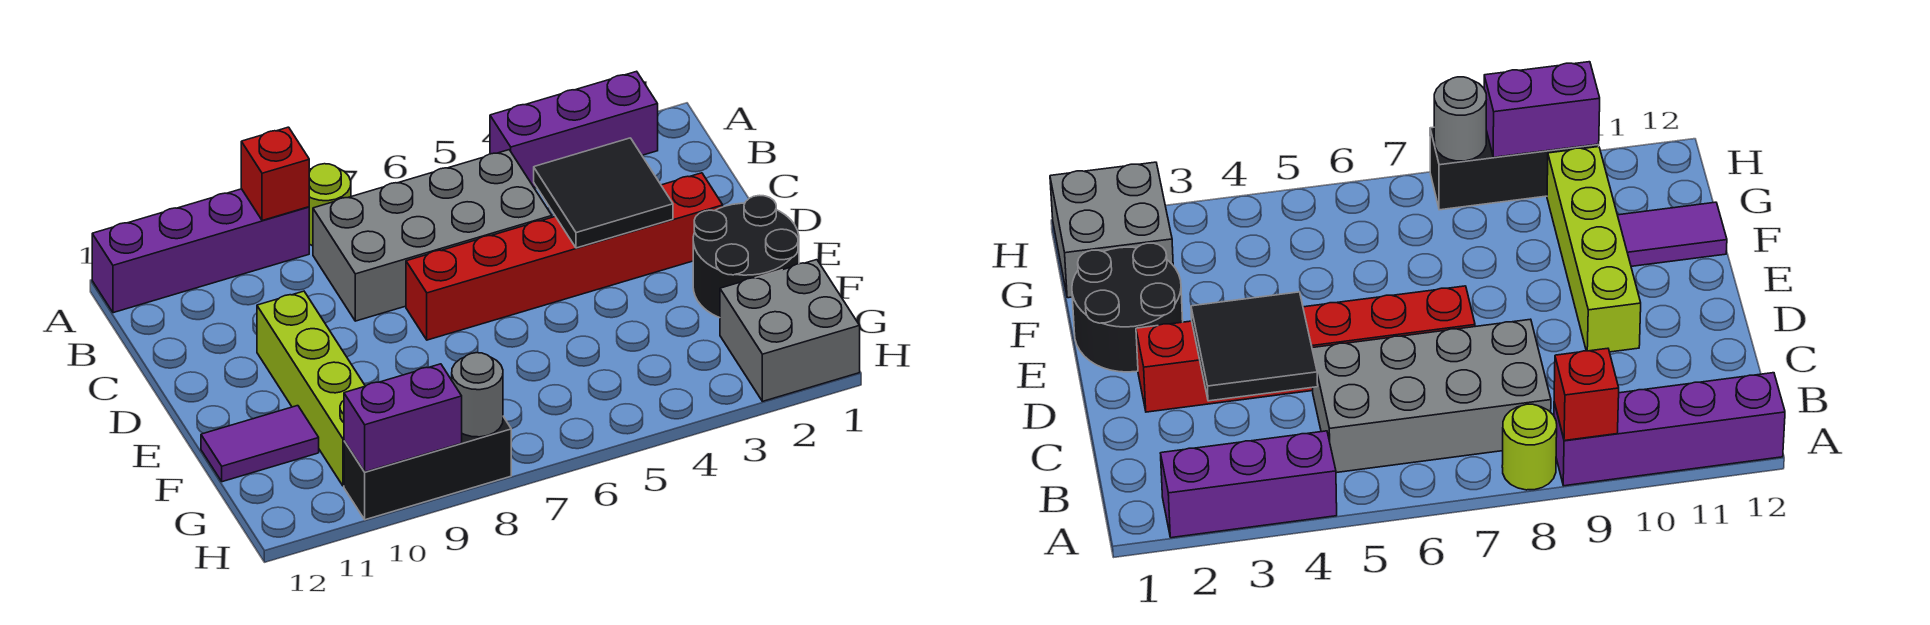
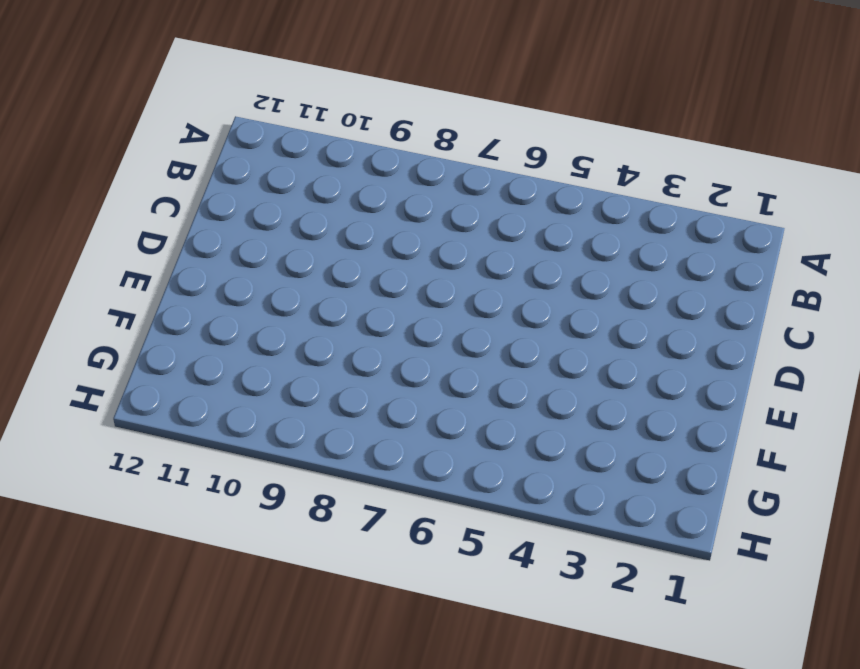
none -> purple brick A2:A4 level 1
none -> lime round brick A8 level 1
none -> purple brick A9:A12 level 1

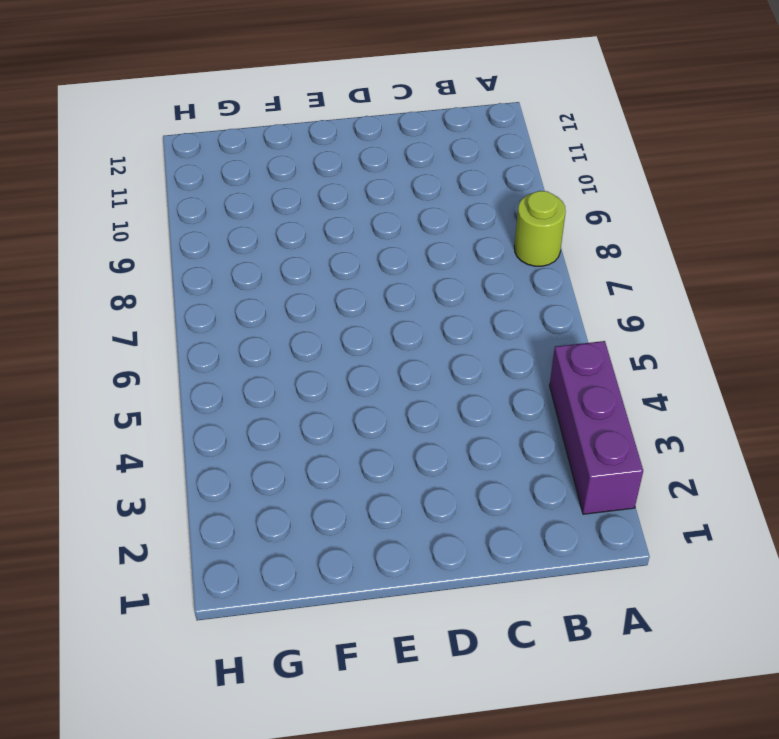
none -> purple brick A9:A12 level 1
none -> grey brick B5:C8 level 1
none -> red brick D2:D7 level 1

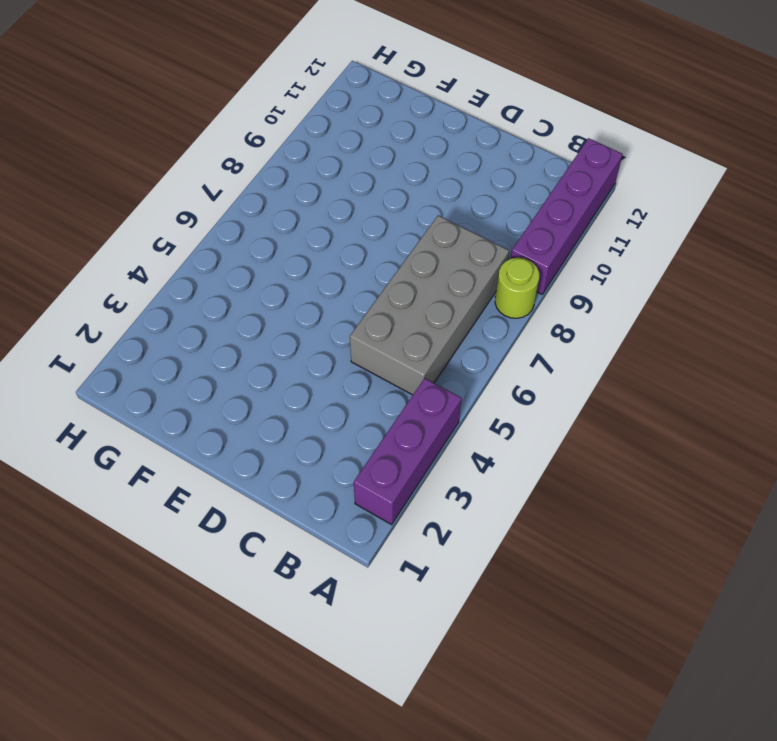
none -> red brick D2:D7 level 1
none -> lime brick D10:G10 level 1
none -> black round brick E1:F2 level 1

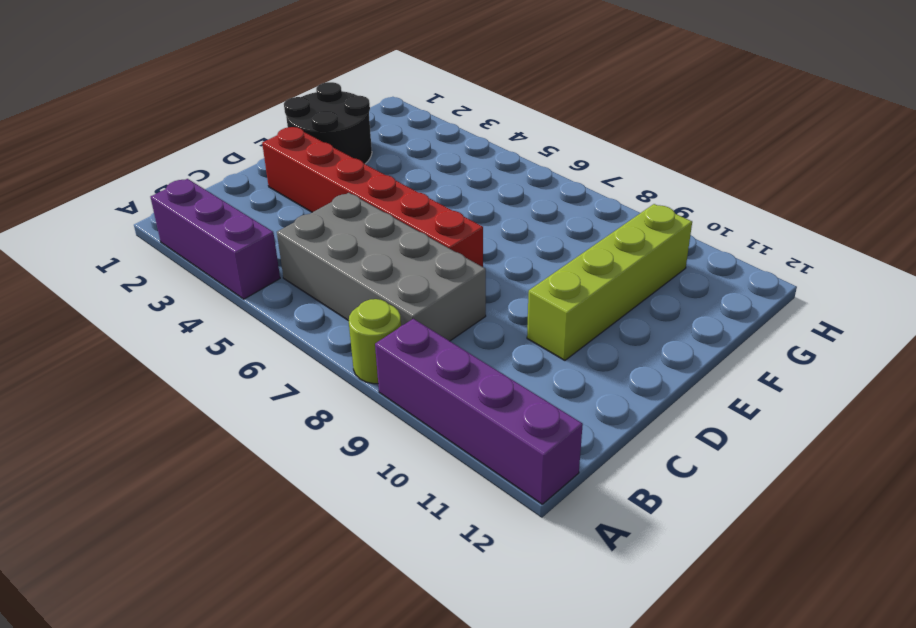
none -> purple tile F11:F12 level 1
none -> grey brick G1:H2 level 1
none -> black brick H8:H10 level 1

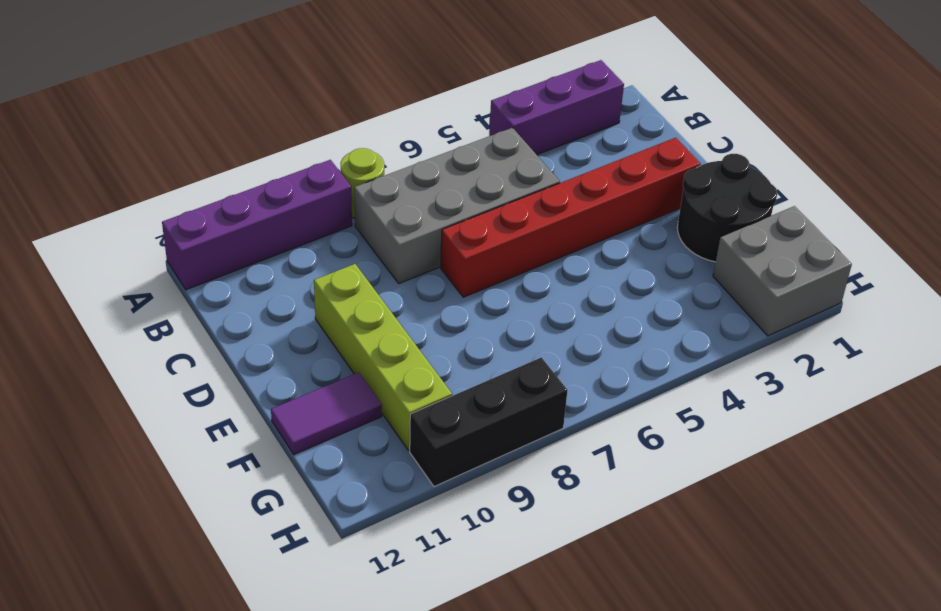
none -> red brick A9 level 2
none -> black tile C3:D4 level 2
none -> grey round brick H8 level 2

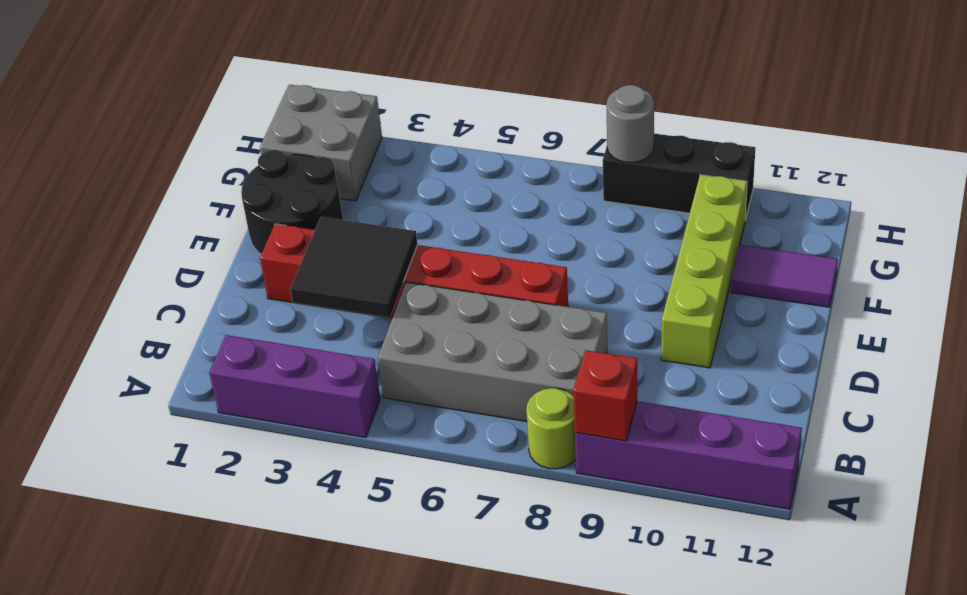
none -> purple brick H9:H10 level 2

